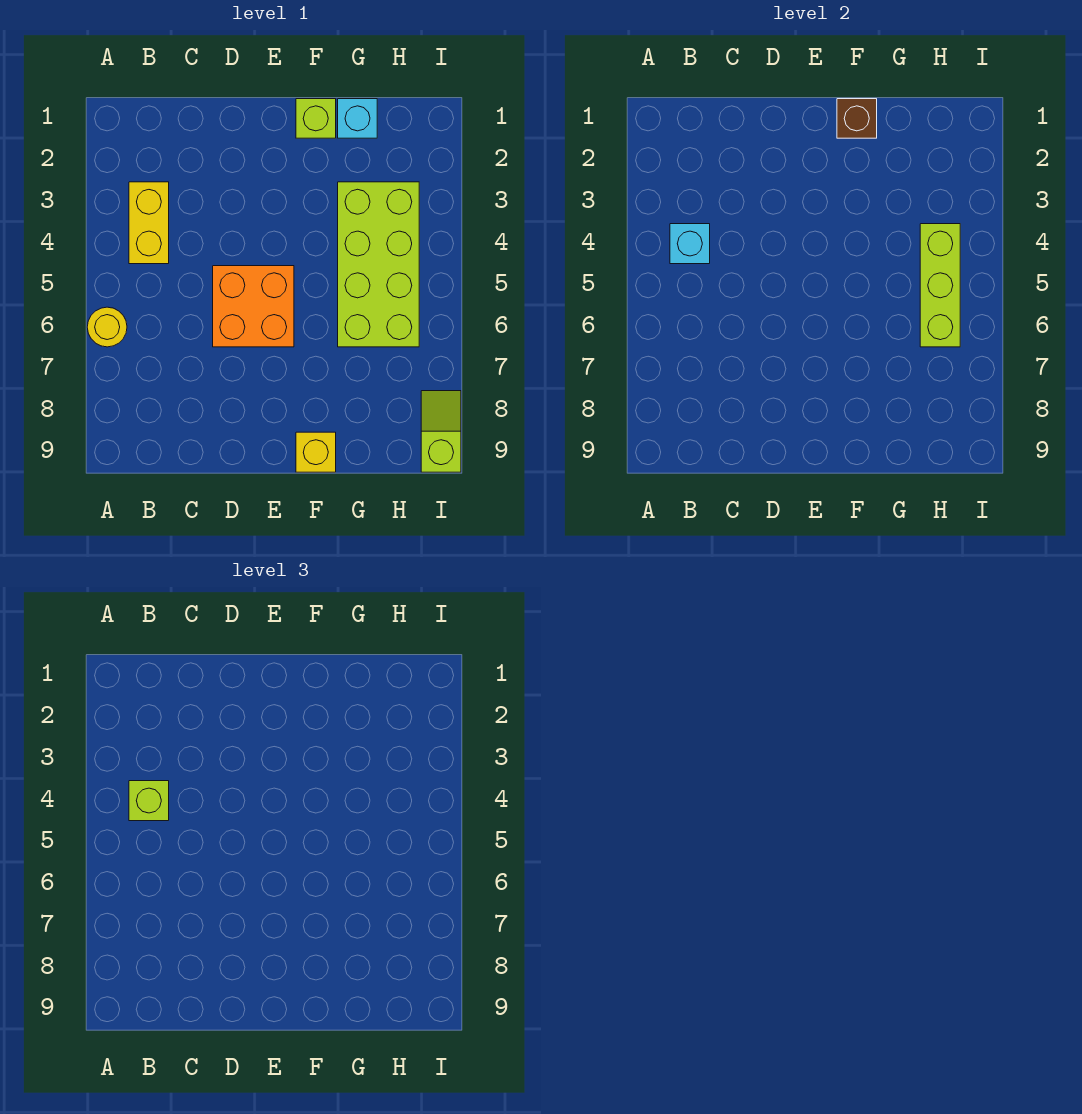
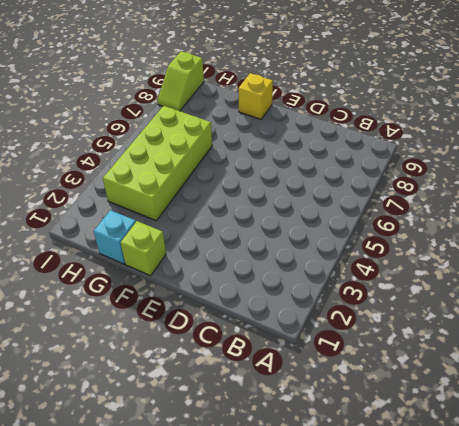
none -> yellow round brick A6 level 1
none -> yellow brick B3:B4 level 1
none -> orange brick D5:E6 level 1

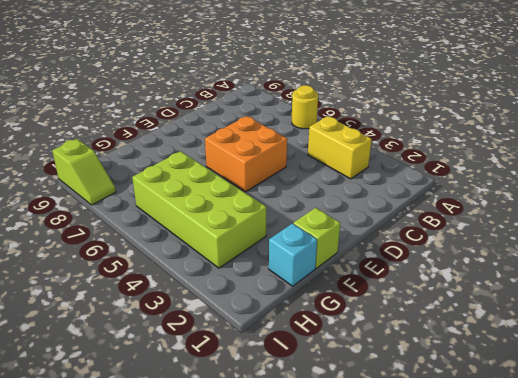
none -> yellow brick F9 level 1
none -> cyan brick B4 level 2
none -> brown brick F1 level 2

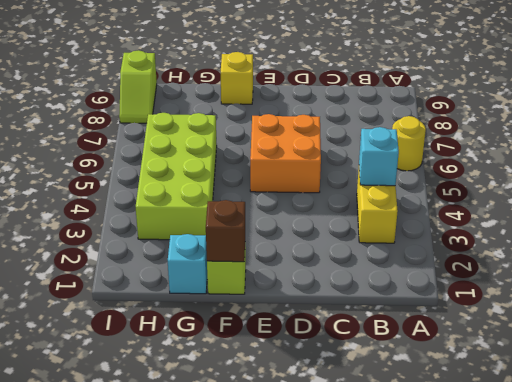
none -> lime brick H4:H6 level 2
none -> lime brick B4 level 3

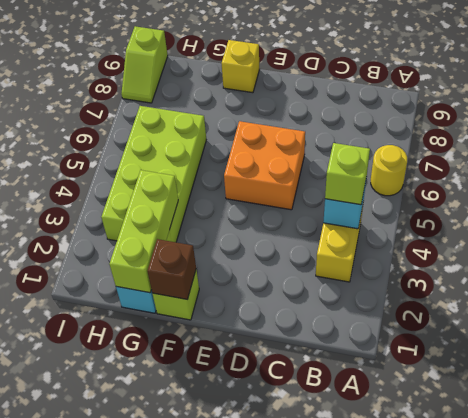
lime brick G1:G3 level 2 -> lime brick H4:H6 level 2

